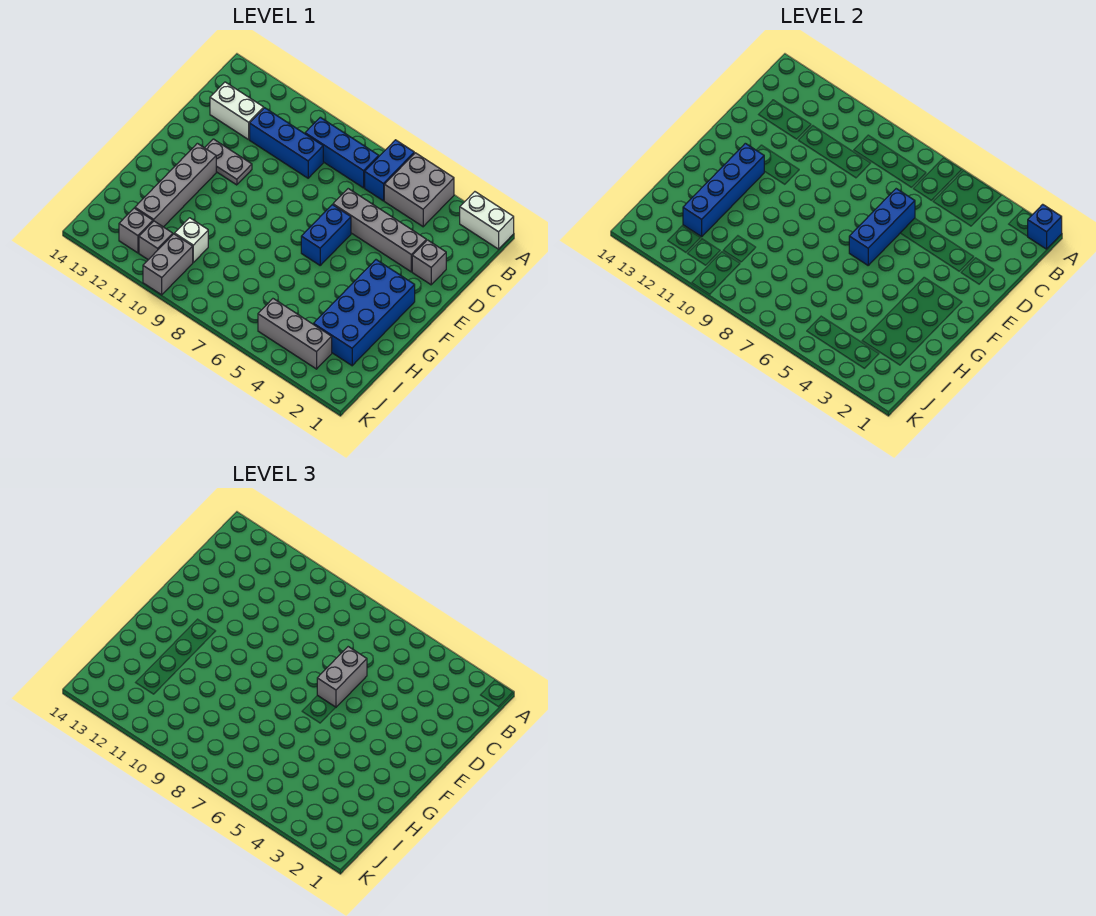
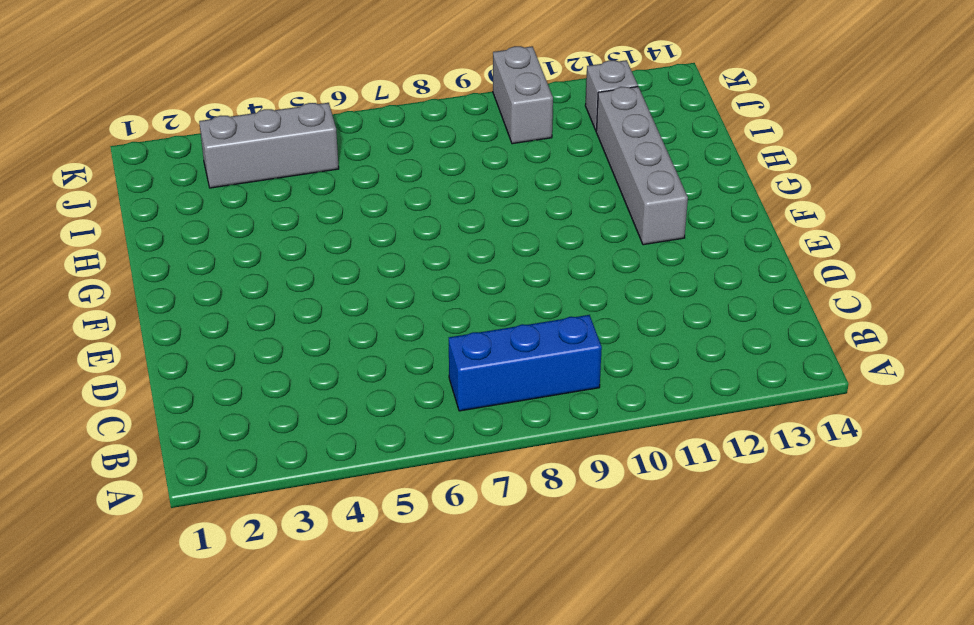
none -> white brick A1:A2 level 1
none -> grey brick A4:B5 level 1
none -> blue brick A6:B6 level 1

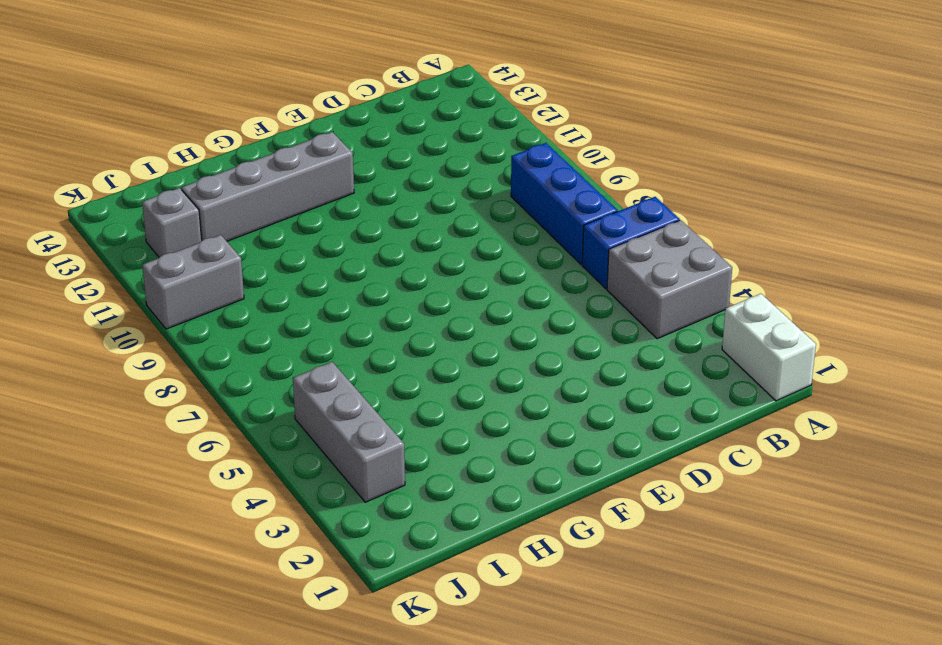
none -> blue brick C9:C11 level 1
none -> white brick C12:C13 level 1
none -> grey brick D2 level 1

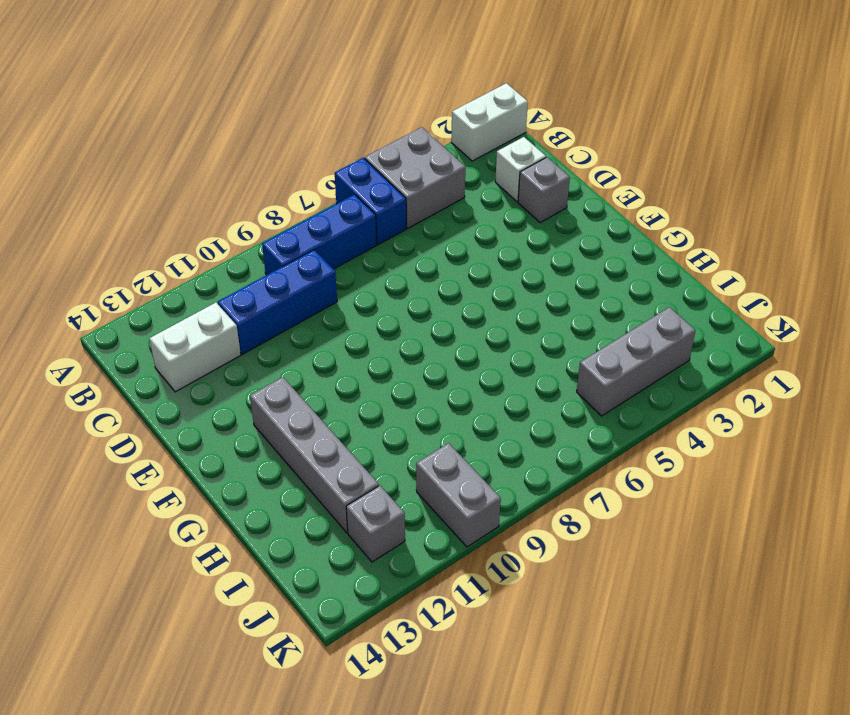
white brick C2 level 1 -> white brick I10 level 1
none -> grey brick D3:D6 level 1
none -> blue brick E6:F6 level 1
none -> grey plate E11:E12 level 1

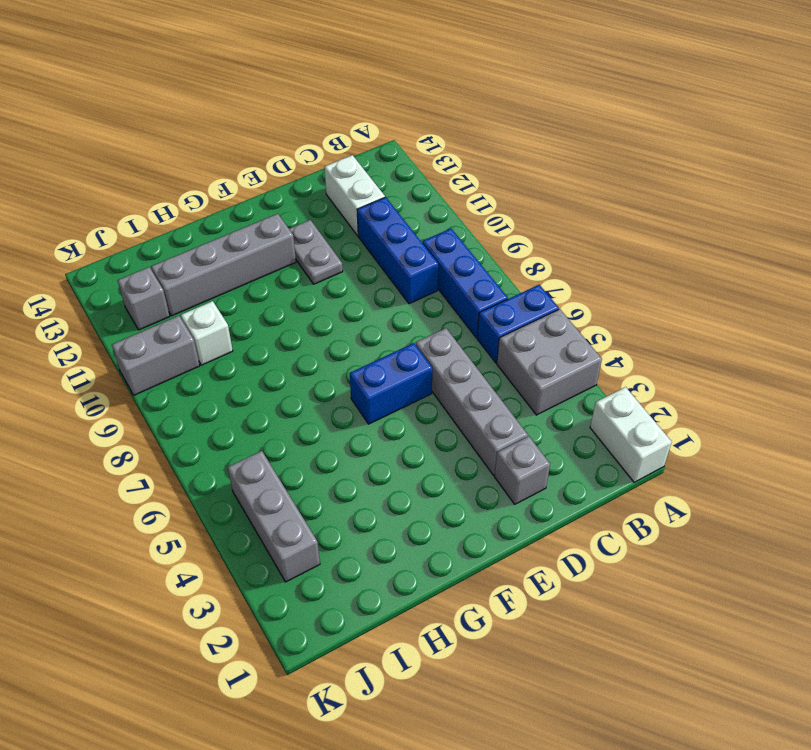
none -> blue brick F2:I3 level 1
none -> grey brick J11 level 1
none -> blue brick A1 level 2

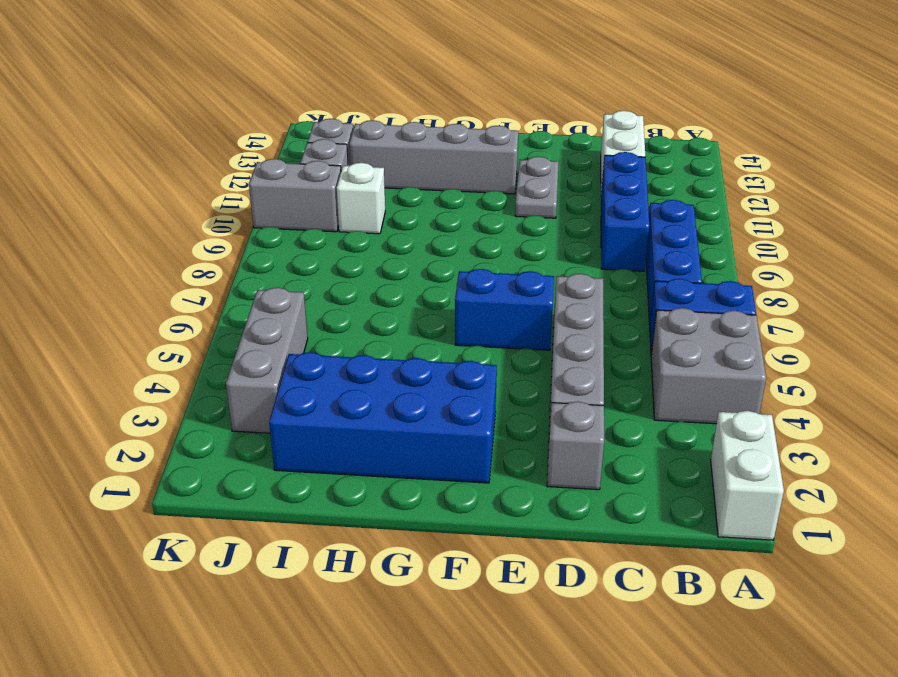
none -> blue brick A1 level 2
none -> blue brick D6:F6 level 2
none -> blue brick F12:I12 level 2

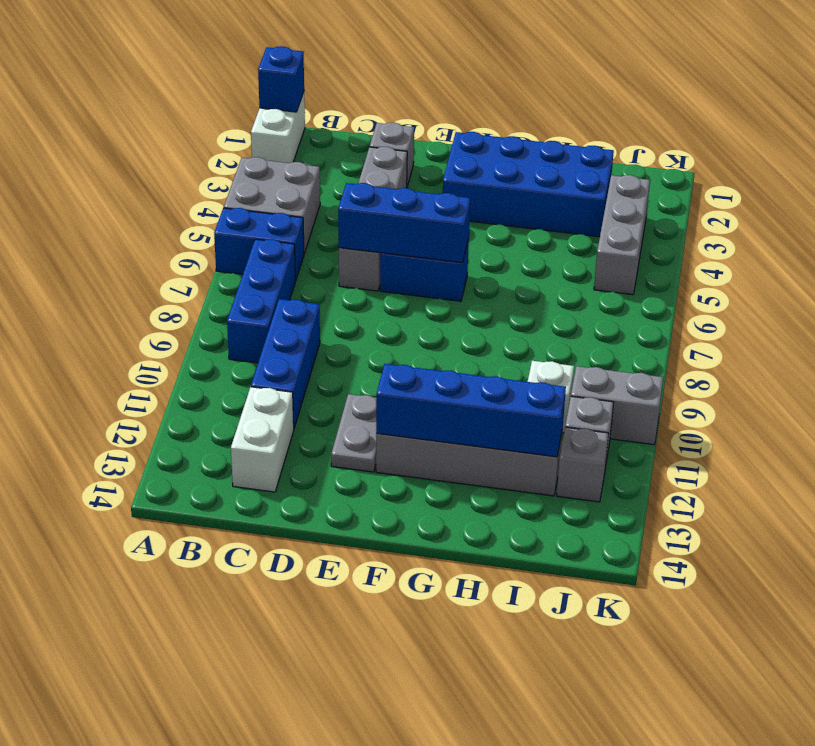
none -> grey brick D6:E6 level 3

